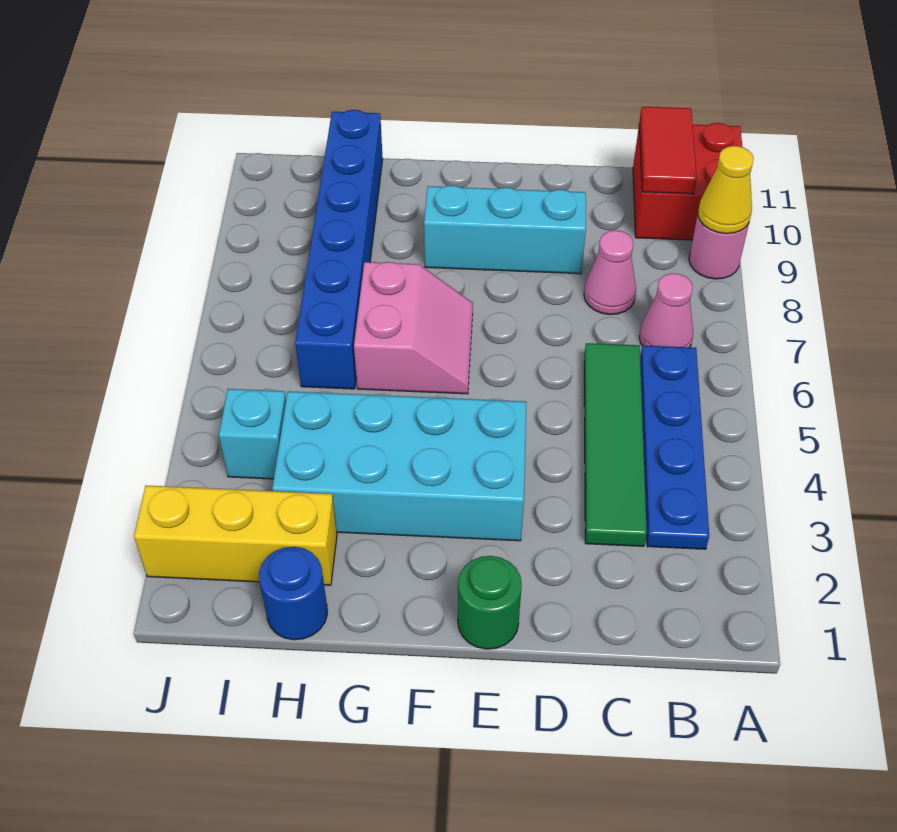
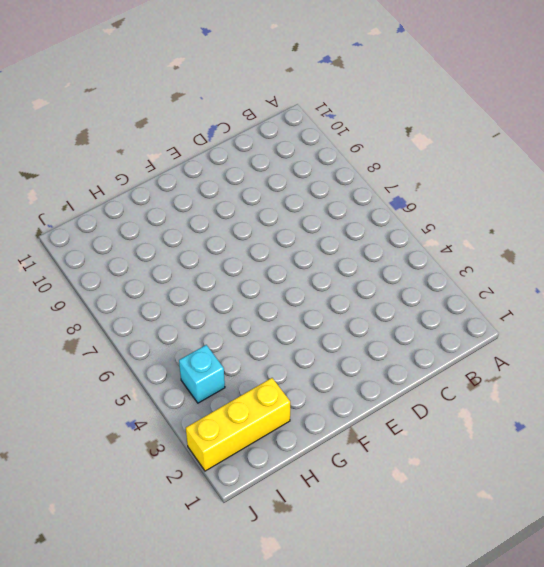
none -> pink round brick A9 level 1
none -> red brick A10:B11 level 1
none -> blue plate B3:B6 level 1

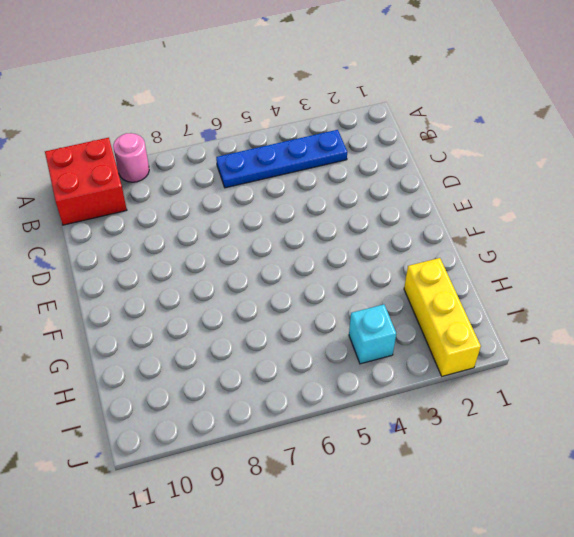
none -> pink cone B7 level 1
none -> green tile C3:C6 level 1
none -> pink cone C8 level 1

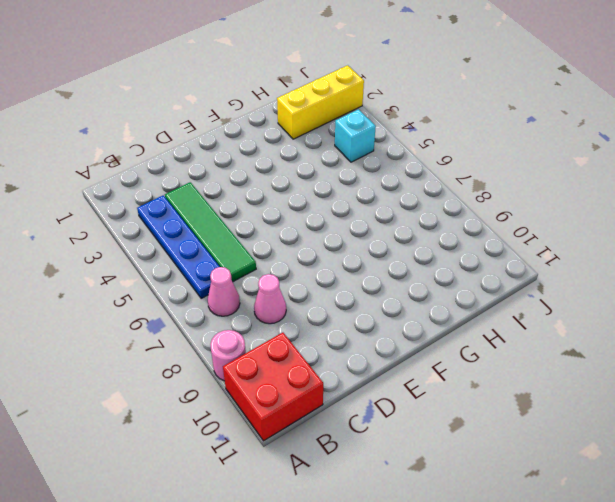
none -> cyan brick D9:F9 level 1
none -> green round brick E1 level 1
none -> cyan brick E3:H4 level 1

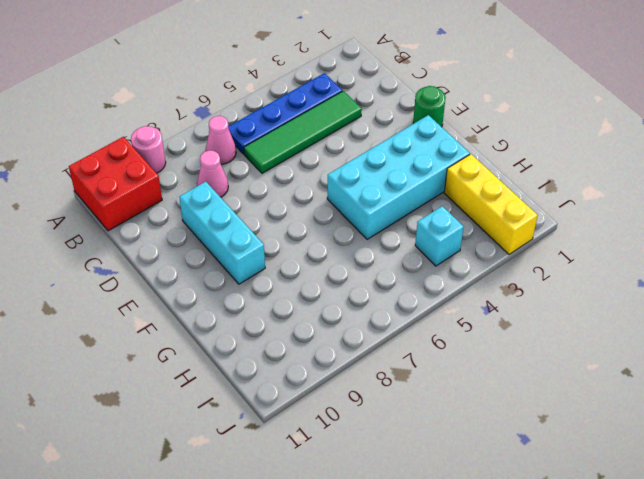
cyan brick F2:G5 level 1 -> cyan brick E3:H4 level 1
none -> pink slope F6:G7 level 1 top G
none -> blue round brick H1 level 1
none -> blue brick H6:H11 level 1

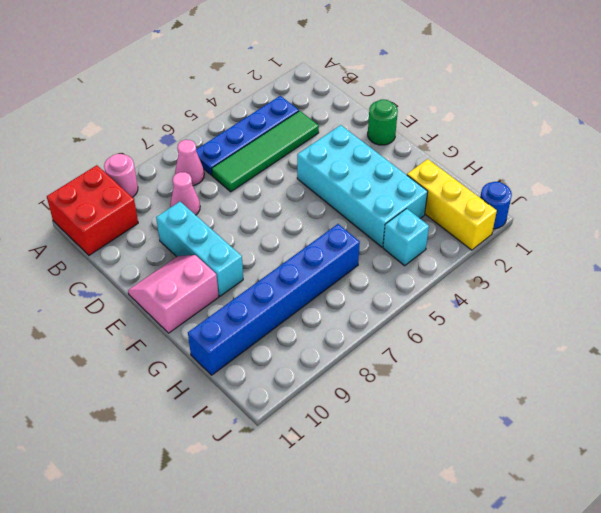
pink slope E10:F11 level 1 top F -> pink slope F6:G7 level 1 top G
blue round brick J1 level 1 -> blue round brick H1 level 1
none -> yellow cone A9 level 2
none -> red tile B10:B11 level 2

